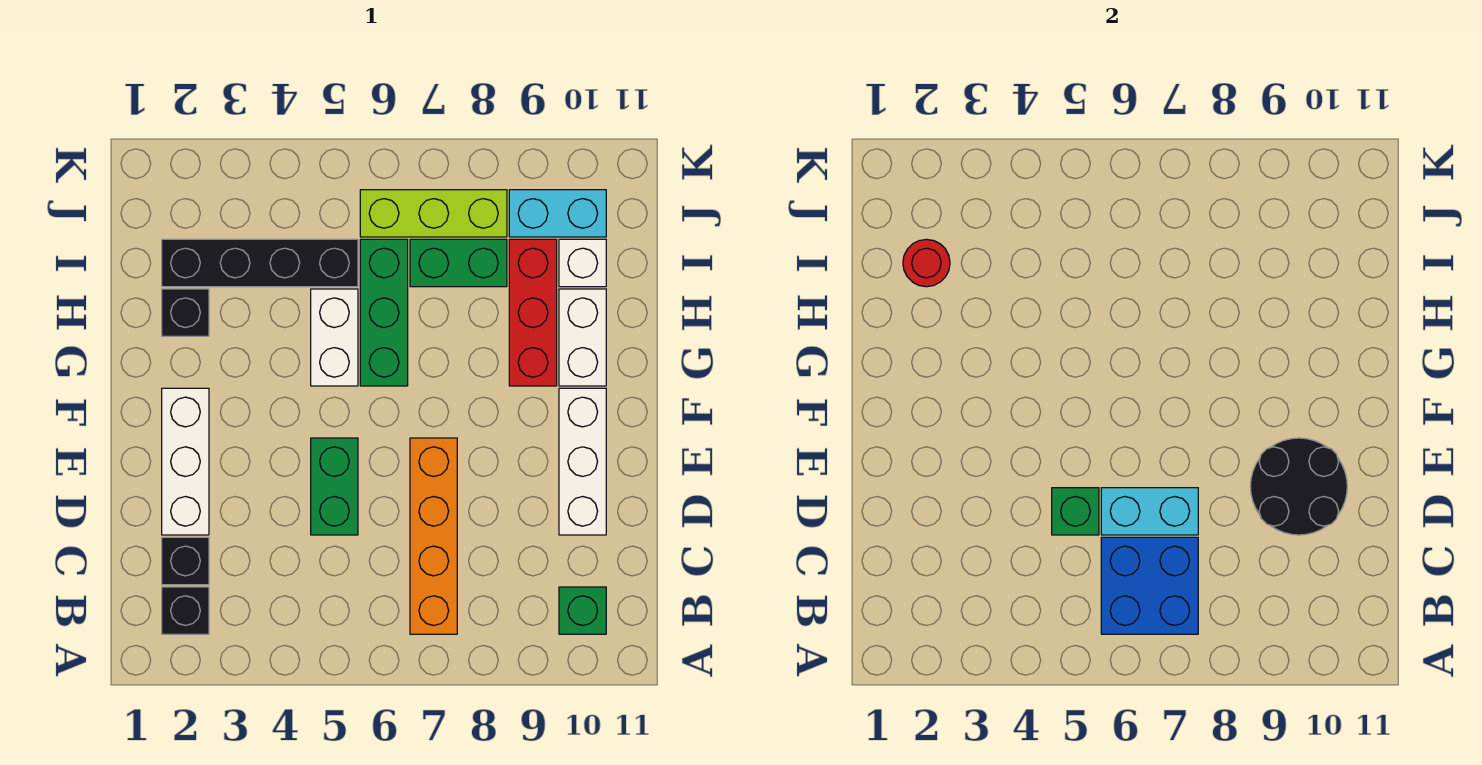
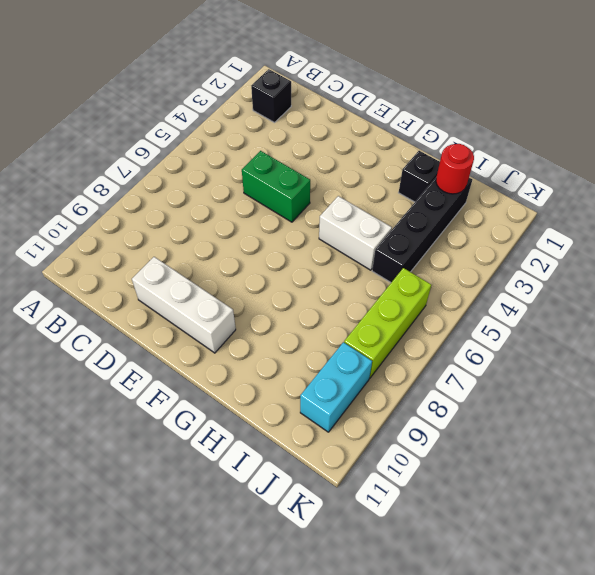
none -> orange brick B7:E7 level 1
none -> green brick B10 level 1
none -> black brick C2 level 1

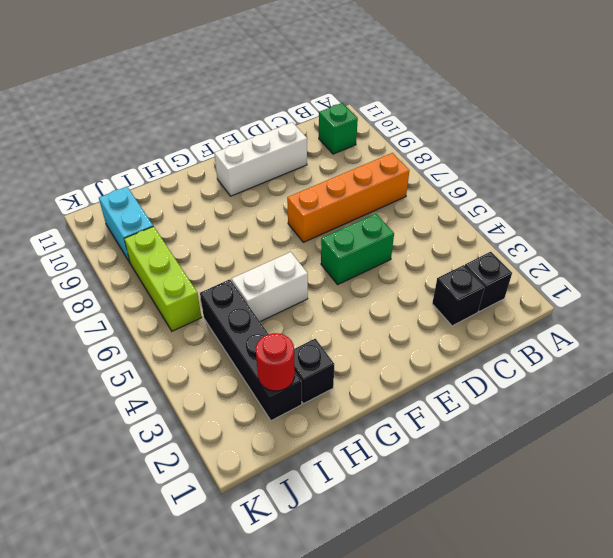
none -> white brick D2:F2 level 1
none -> green brick G6:I6 level 1
none -> red brick G9:I9 level 1

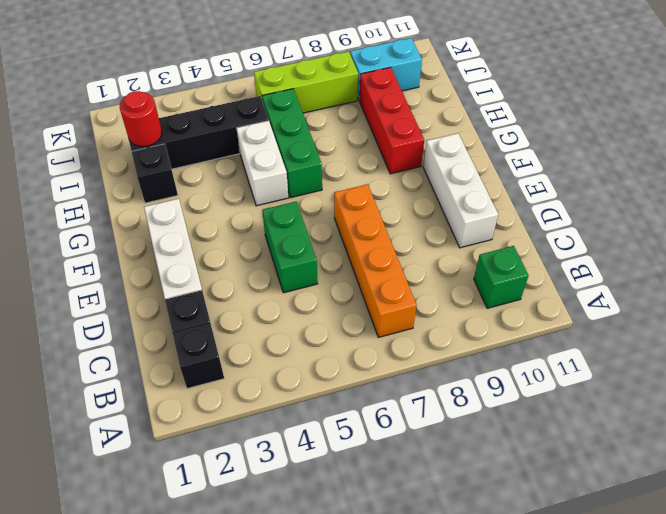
none -> white brick G10:H10 level 1
none -> green brick I7:I8 level 1
none -> white brick I10 level 1

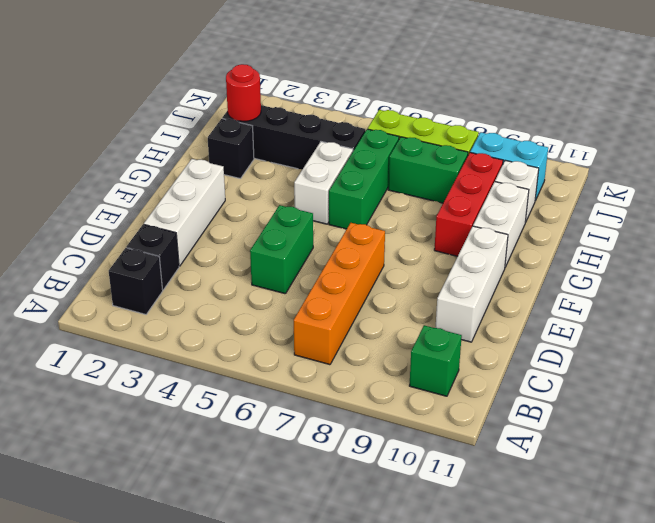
none -> blue brick B6:C7 level 2
none -> green brick D5 level 2
none -> cyan brick D6:D7 level 2

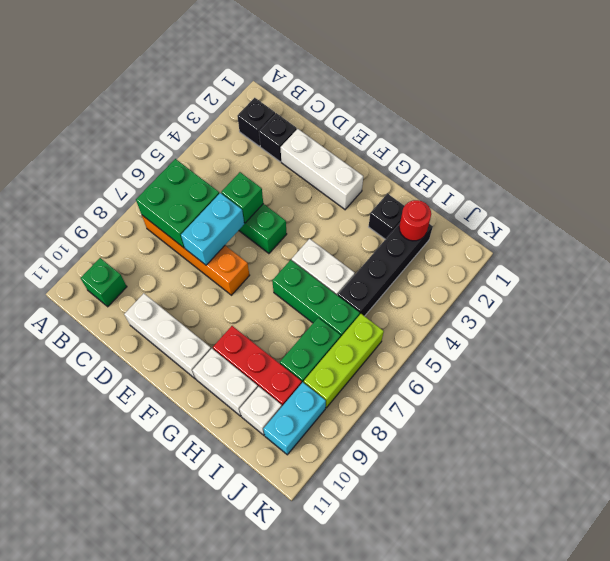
green brick B6:C7 level 2 -> blue brick B6:C7 level 2
none -> black round brick D9:E10 level 2

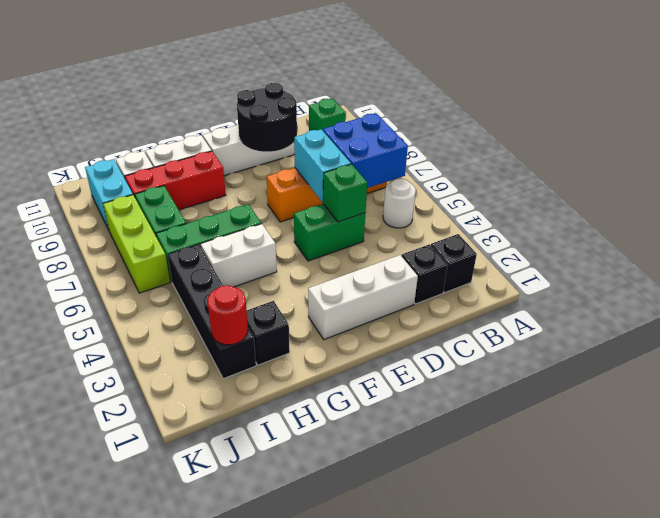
white round brick B5 level 1 -> none

